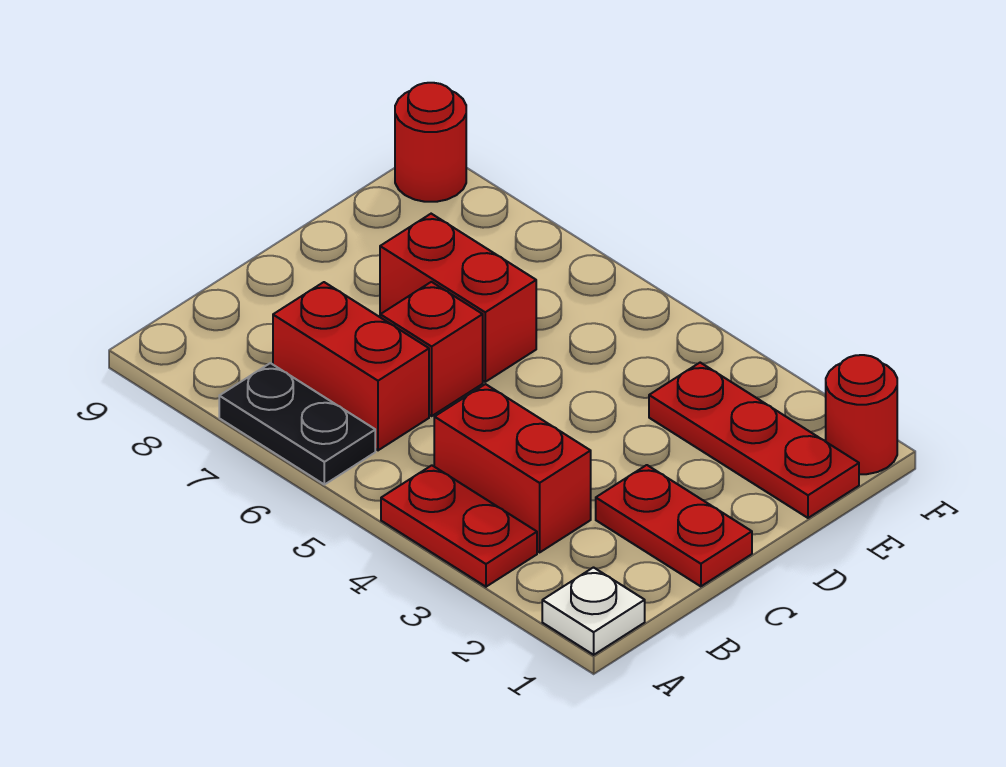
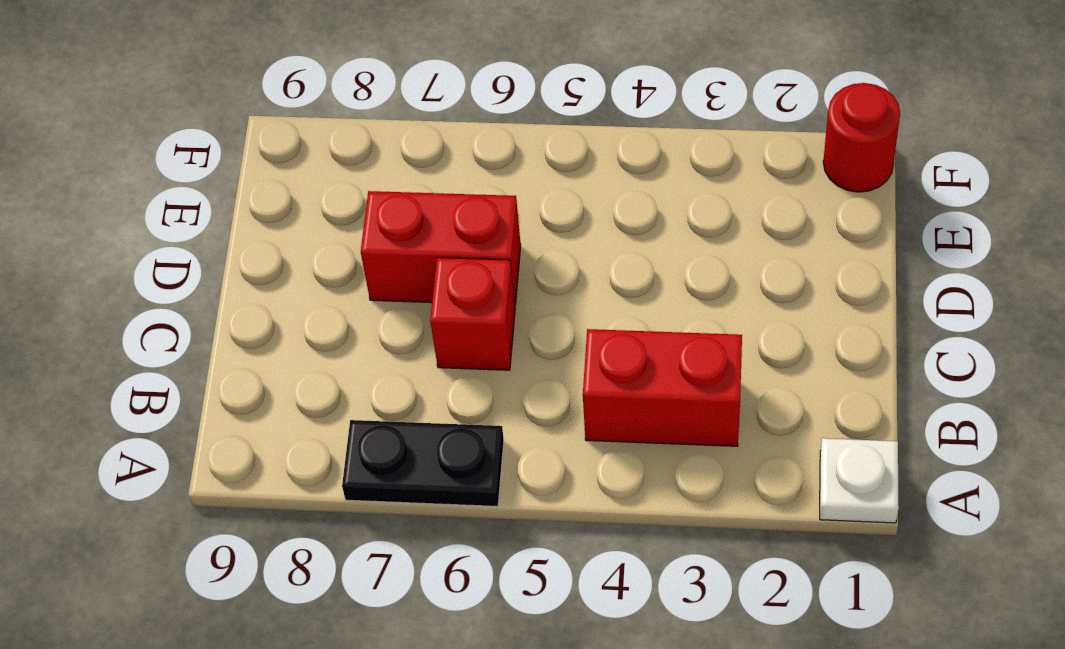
none -> red plate A3:A4 level 1
none -> red brick B6:B7 level 1

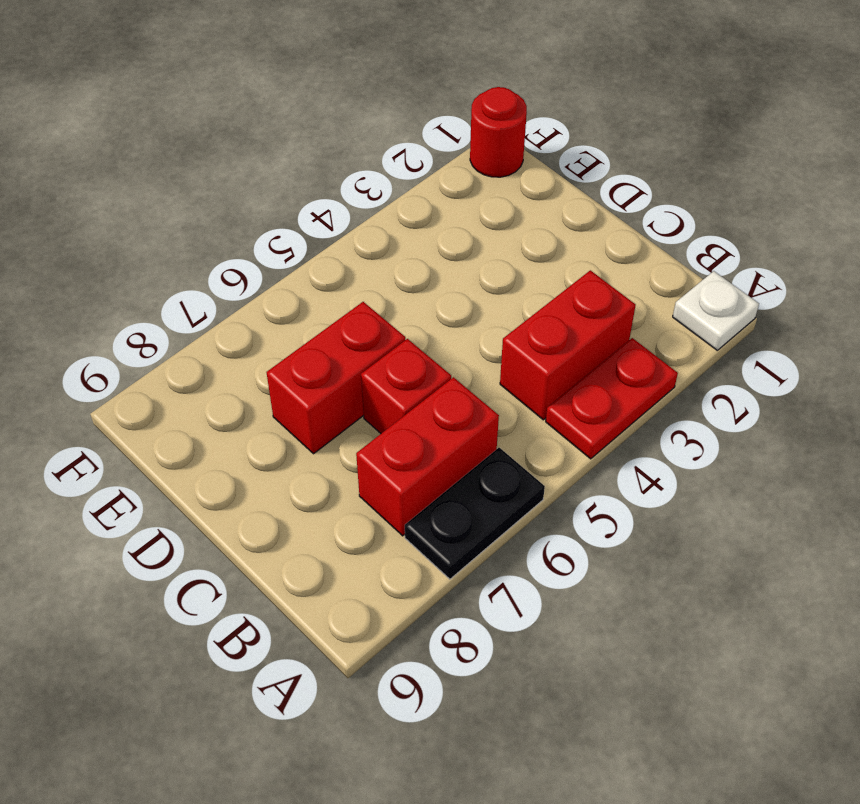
none -> red plate C1:C2 level 1
none -> red plate E1:E3 level 1

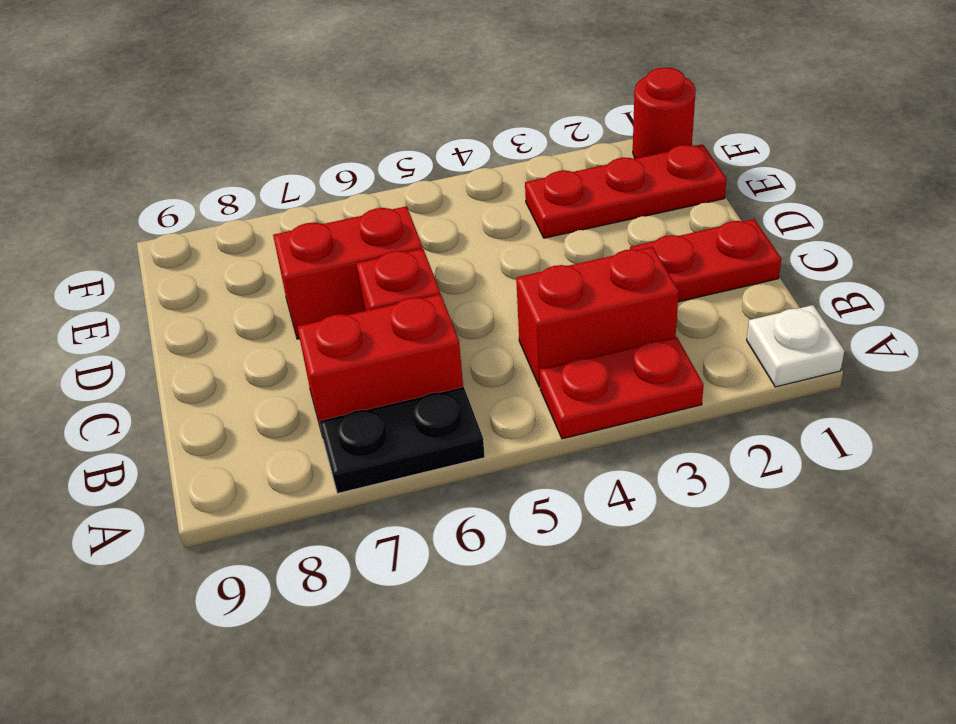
none -> red round brick F9 level 1

